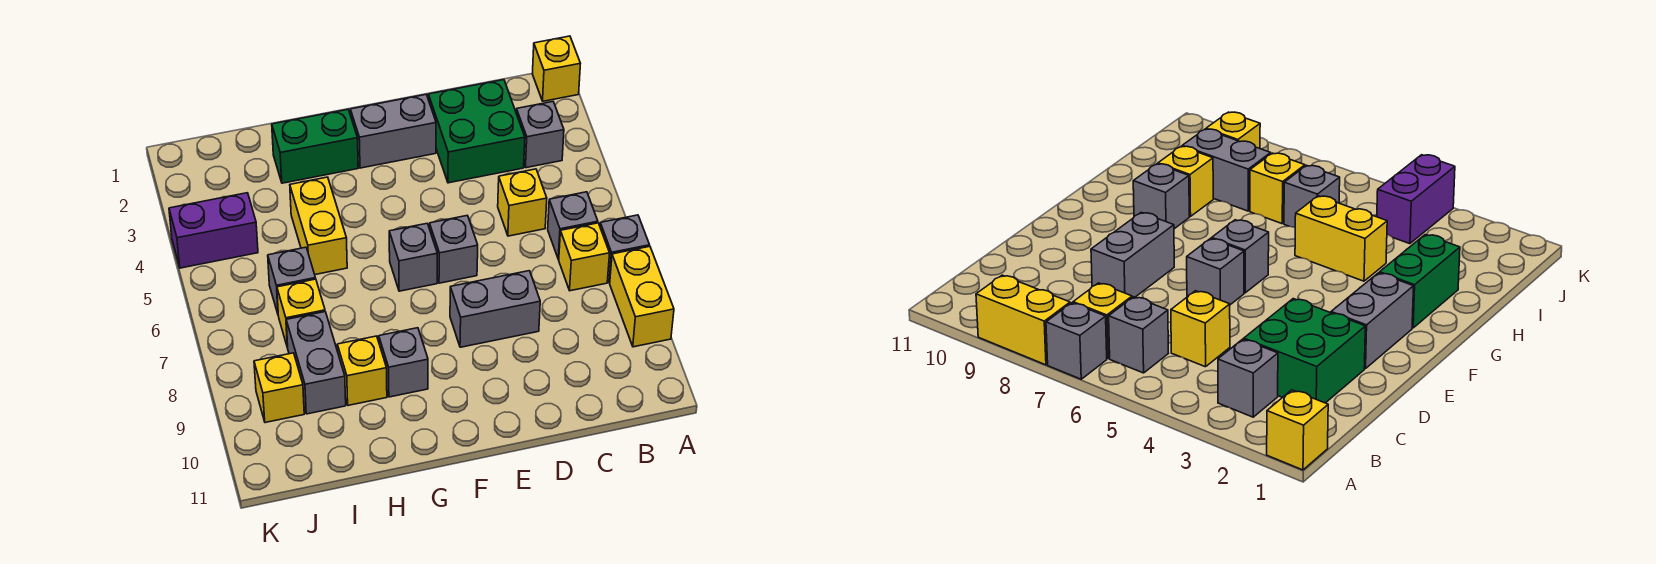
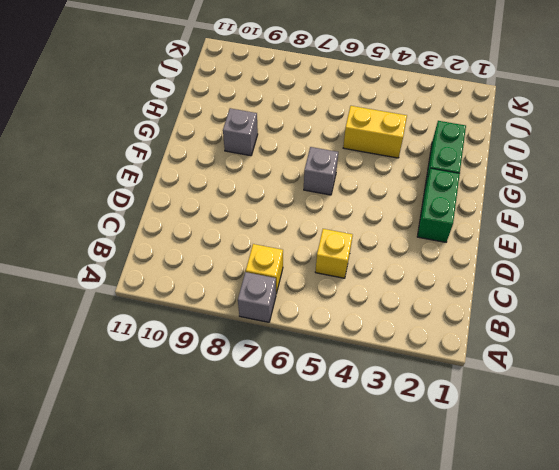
green brick E2:F2 level 1 -> grey brick E2:F2 level 1
none -> yellow brick A1 level 1
none -> yellow brick A8:A9 level 1
none -> grey brick B3 level 1

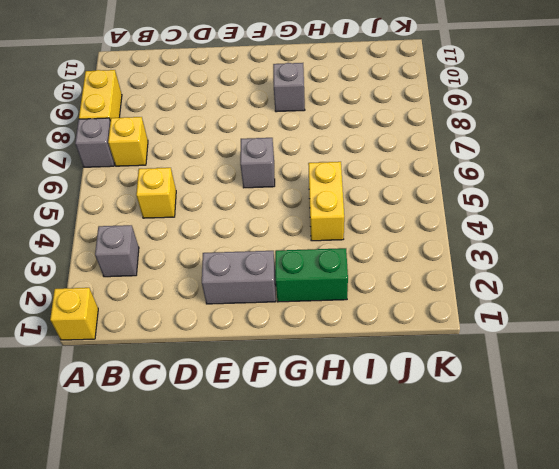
none -> grey brick B6 level 1
none -> green brick C2:D3 level 1
none -> grey brick D8:E8 level 1

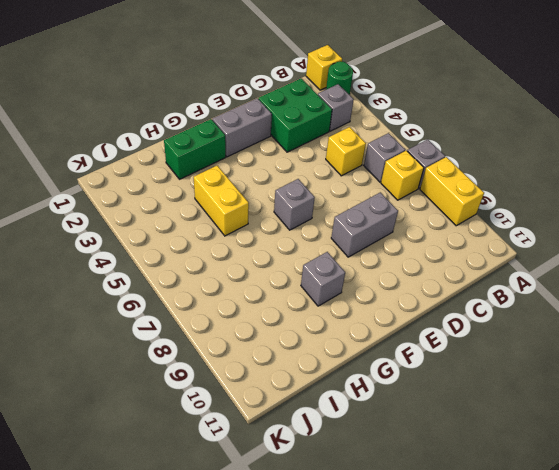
green round brick A2 level 1 -> none
none -> grey brick E6 level 1
none -> yellow brick H9 level 1
none -> grey brick I6 level 1

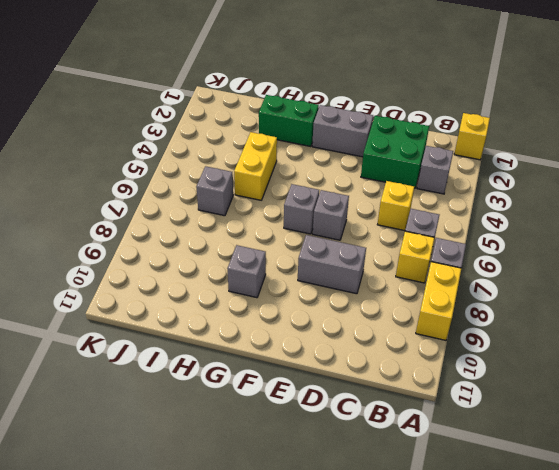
none -> yellow brick H9 level 1
none -> yellow brick I7 level 1
none -> grey brick I8:I9 level 1

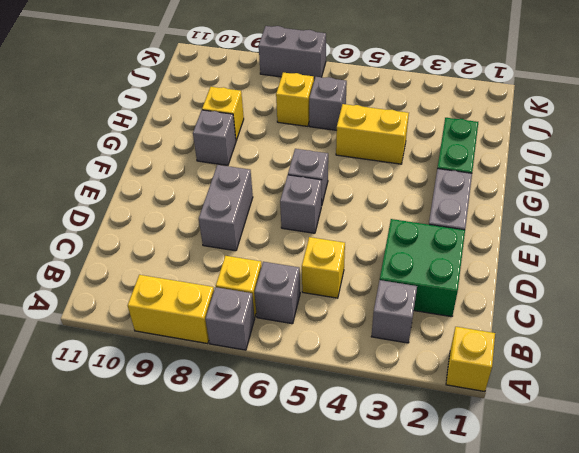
grey brick K7:K8 level 1 -> grey brick I8:I9 level 1
none -> purple brick J4:K4 level 1
none -> yellow brick J9 level 1

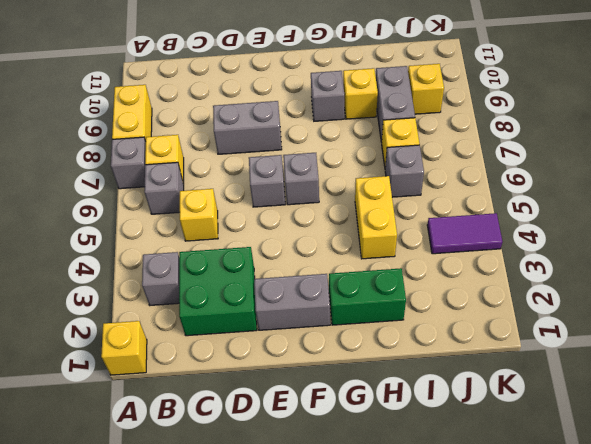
purple tile J4:K4 level 1 -> purple brick J4:K4 level 1

